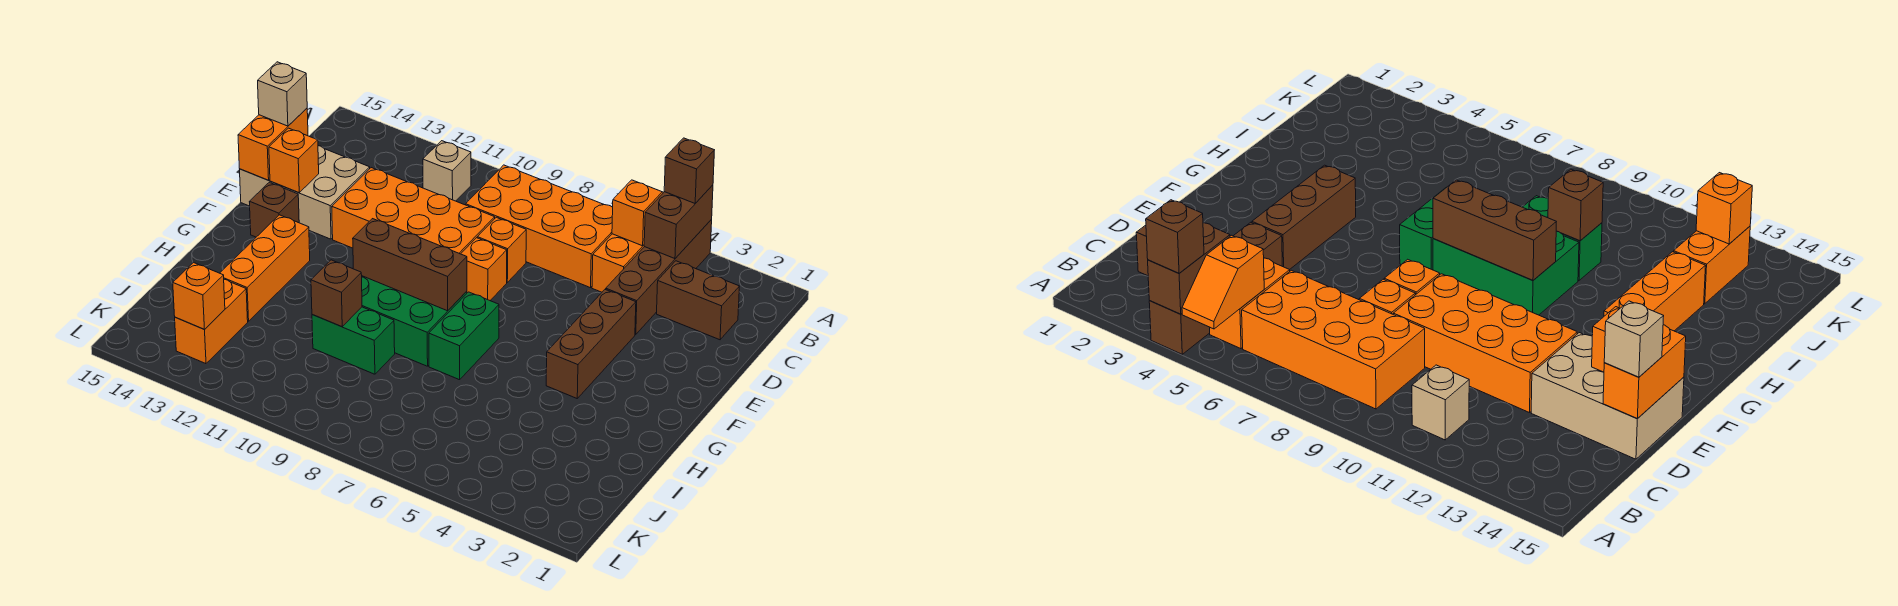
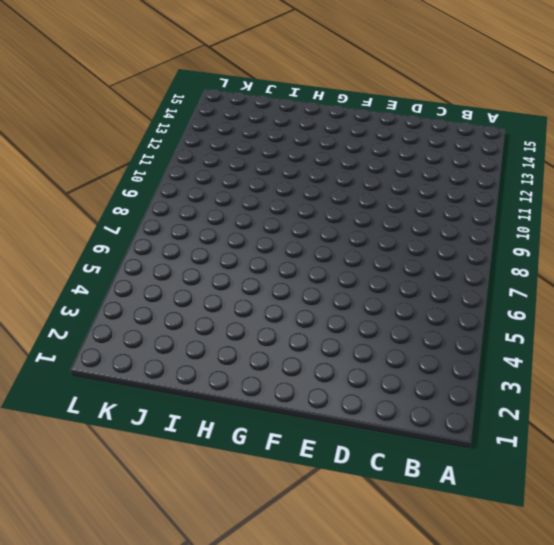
none -> brown brick A4:D4 level 1
none -> orange brick B5:C5 level 1
none -> orange brick B6:C9 level 1

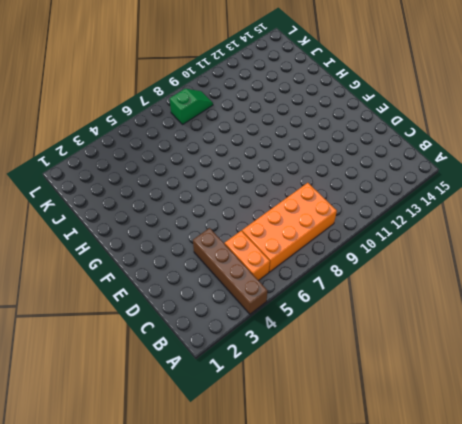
green slope K8:K9 level 1 top 8 -> none
none -> tan brick B11 level 1
none -> brown brick C2:C3 level 1
none -> orange brick D8 level 1

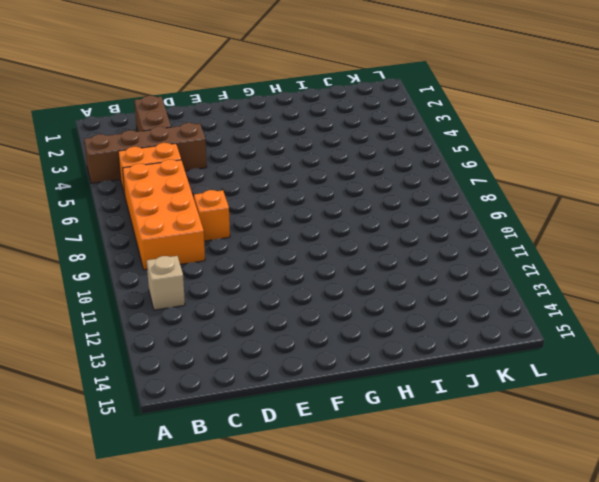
none -> orange brick D9:E12 level 1
none -> tan brick D13:E15 level 1
none -> brown brick E4:G4 level 1

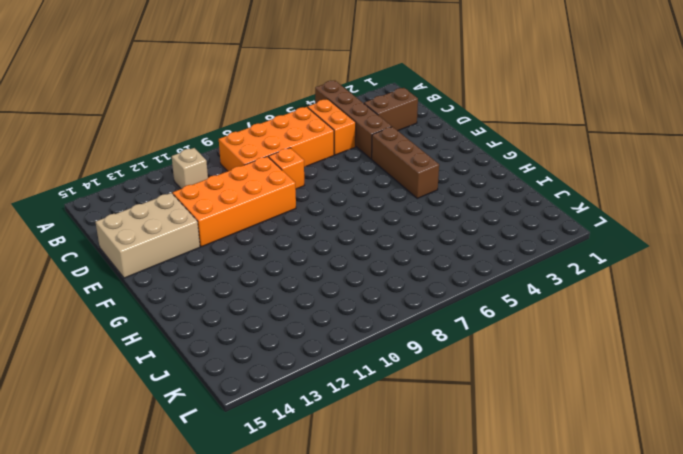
none -> orange brick E8 level 1
none -> brown brick F14 level 1
none -> green brick G7:H7 level 1

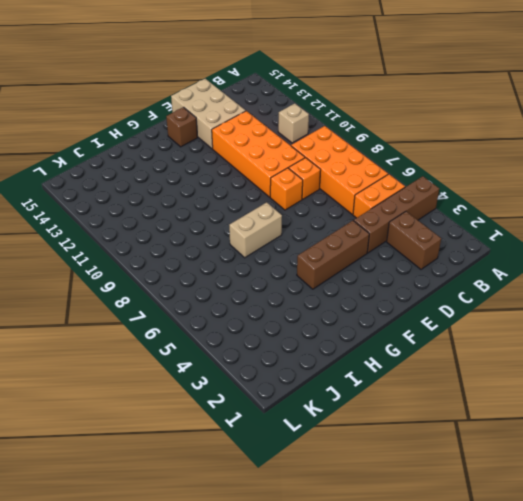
tan brick G7:H7 level 1 -> green brick G7:H7 level 1
none -> green brick G8:H10 level 1
none -> orange brick G13:I13 level 1
none -> green brick I9:I10 level 1

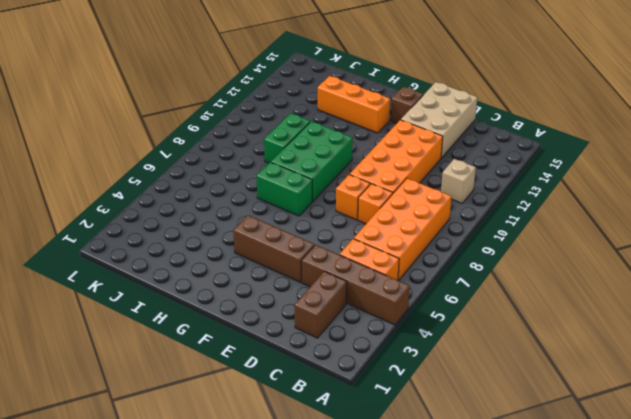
none -> orange brick J13:K13 level 1
none -> brown brick A4:B4 level 2
none -> orange slope A5:B5 level 2 top B

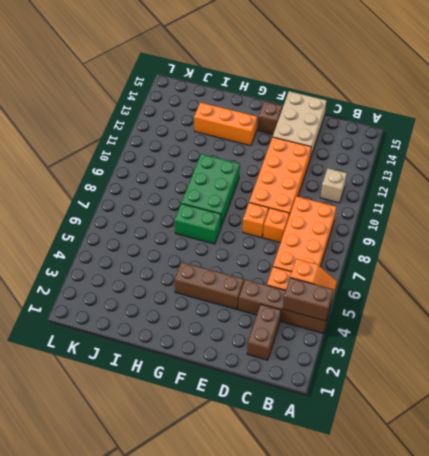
none -> green brick I9:I10 level 1
none -> orange brick J13:K13 level 1
none -> orange brick D15:E15 level 2

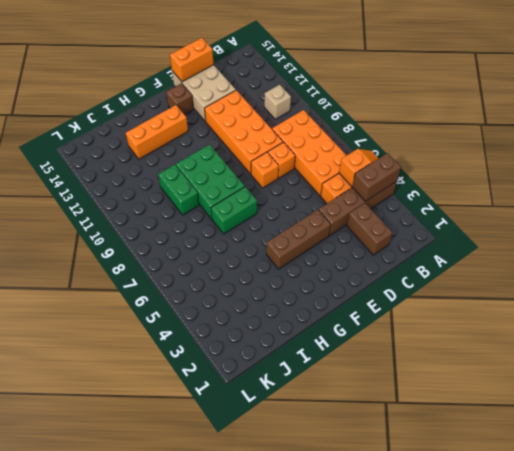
none -> orange brick J13:K13 level 1
none -> orange brick E14 level 2
none -> brown brick G8:G10 level 2

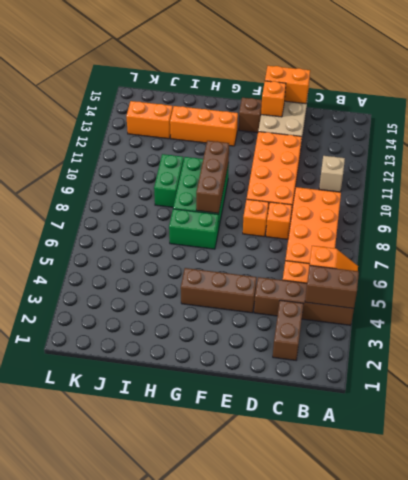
none -> brown brick I10 level 2
none -> orange brick K13 level 2
none -> brown brick A4 level 3

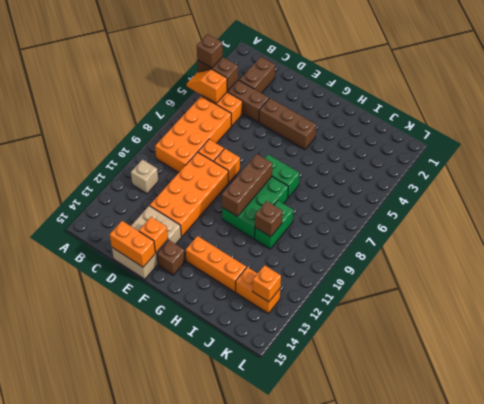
none -> tan brick D15 level 3

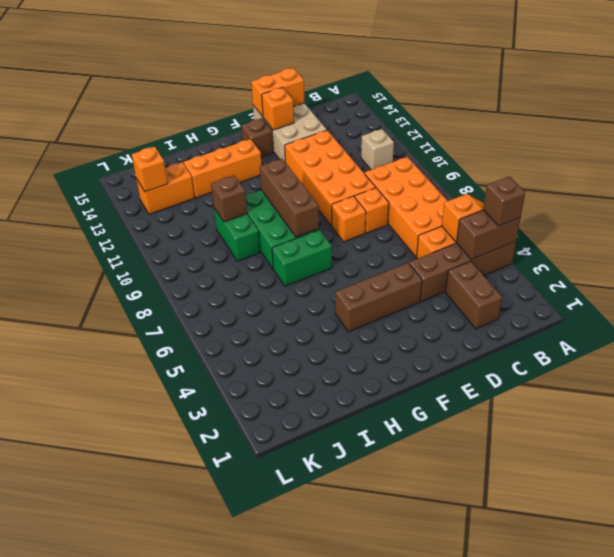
none -> tan brick D15 level 3

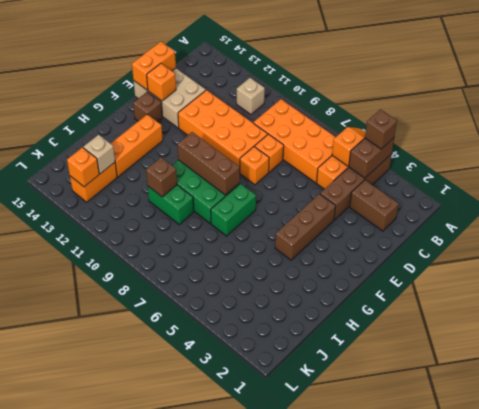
tan brick J13 level 2 -> tan brick D15 level 3

